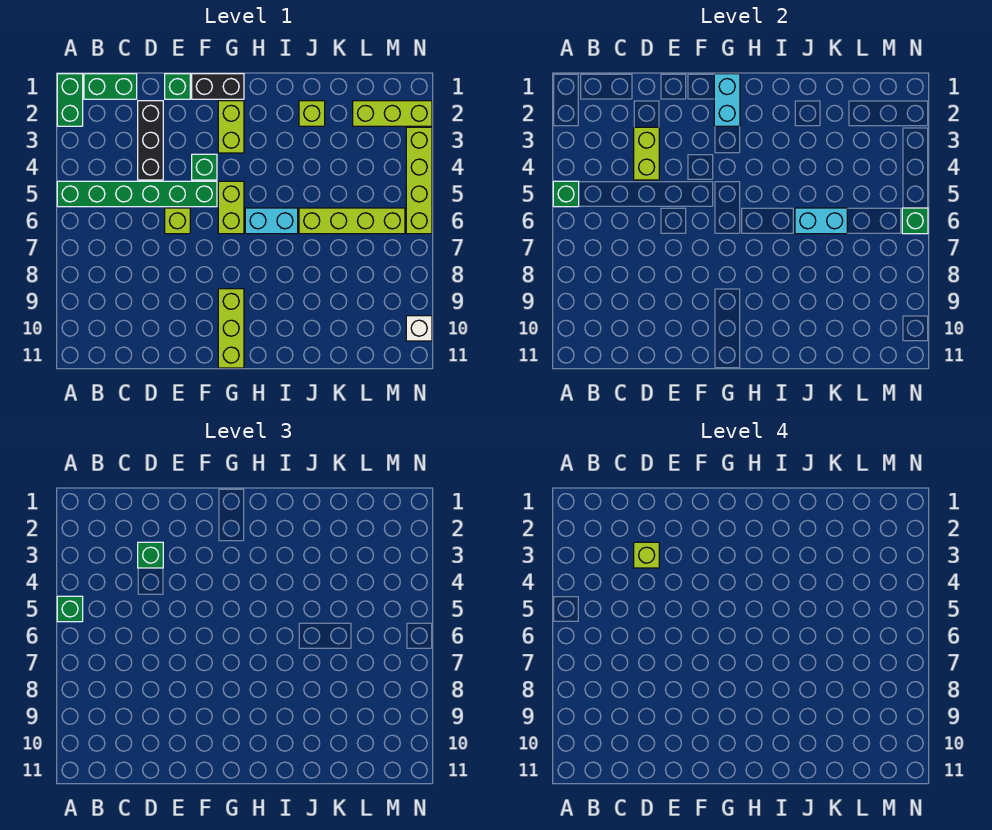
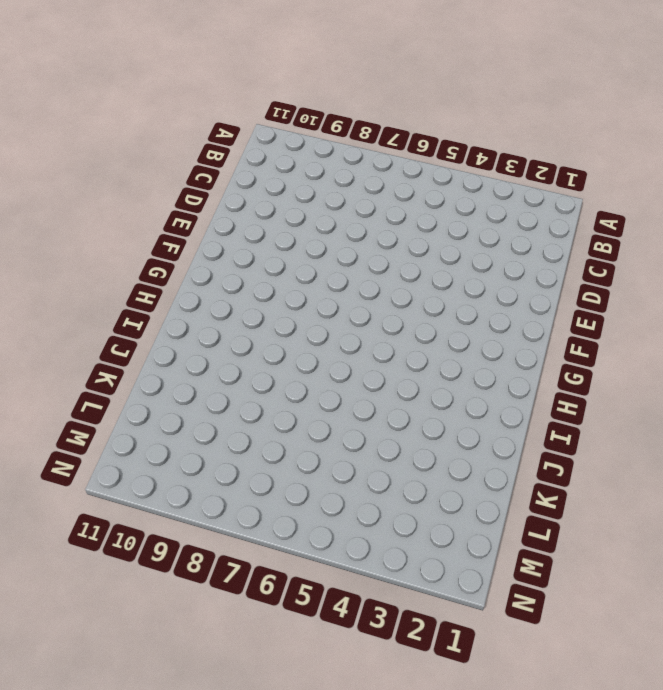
none -> green brick A1:A2 level 1
none -> green brick A5:F5 level 1
none -> green brick B1:C1 level 1

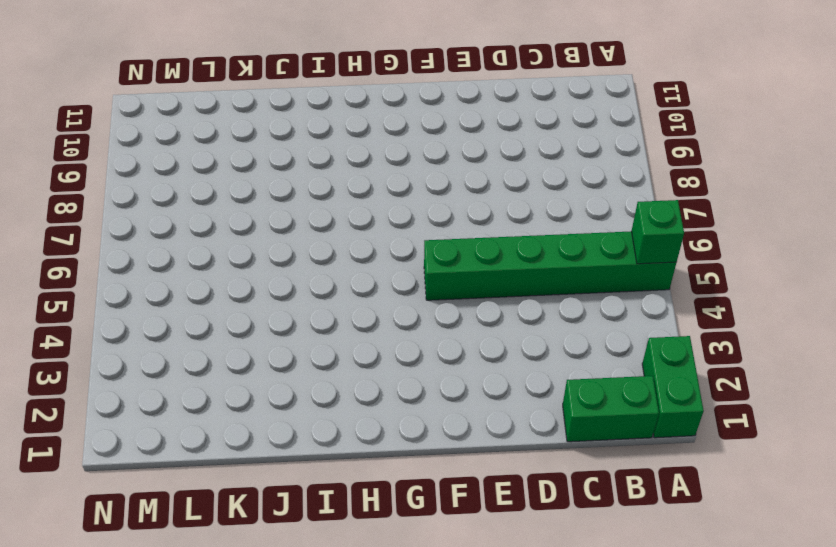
none -> black brick D2:D4 level 1
none -> green brick E1 level 1
none -> lime brick E6 level 1

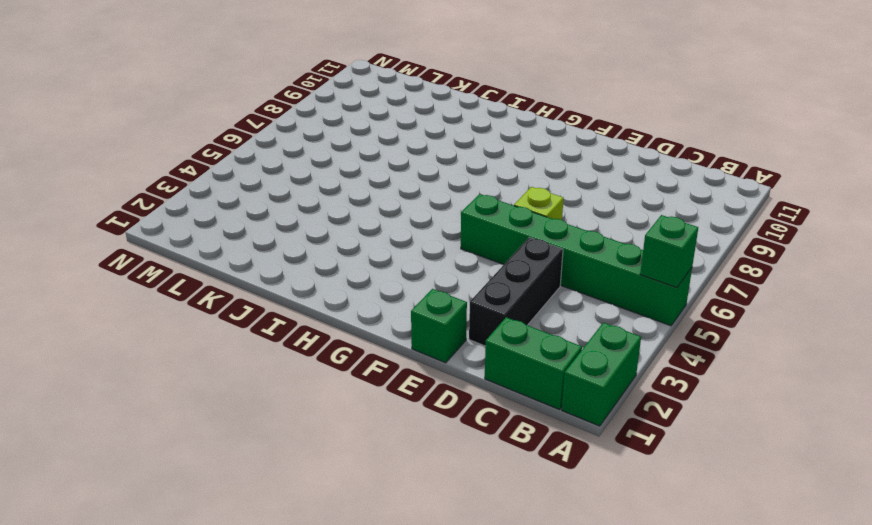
none -> black brick F1:G1 level 1
none -> green brick F4 level 1
none -> lime brick G2:G3 level 1

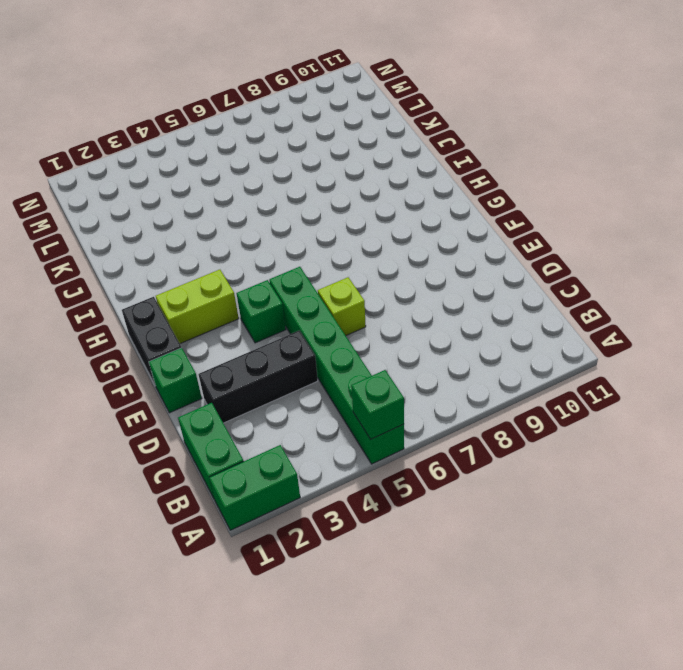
none -> lime brick G5:G6 level 1
none -> lime brick G9:G11 level 1
none -> cyan brick H6:I6 level 1

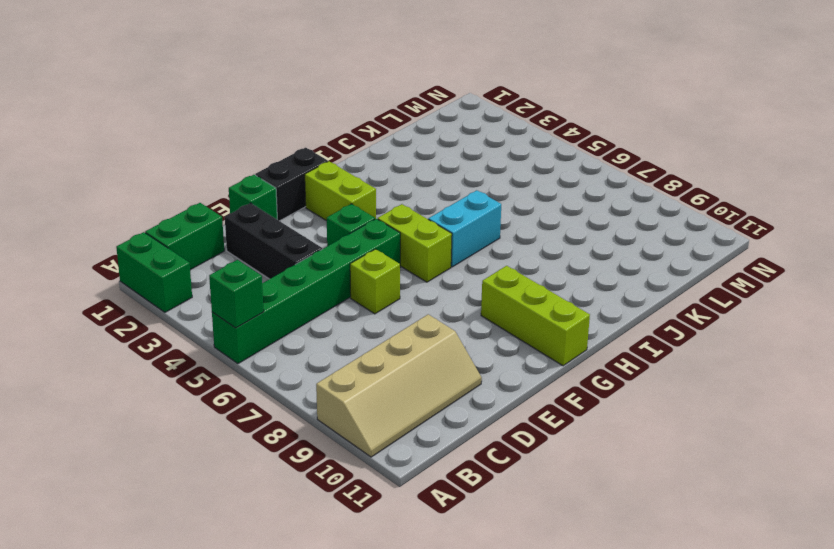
tan slope A9:D10 level 1 top 9 -> none
none -> lime brick J2 level 1
none -> lime brick J6:M6 level 1
none -> lime brick L2:N2 level 1

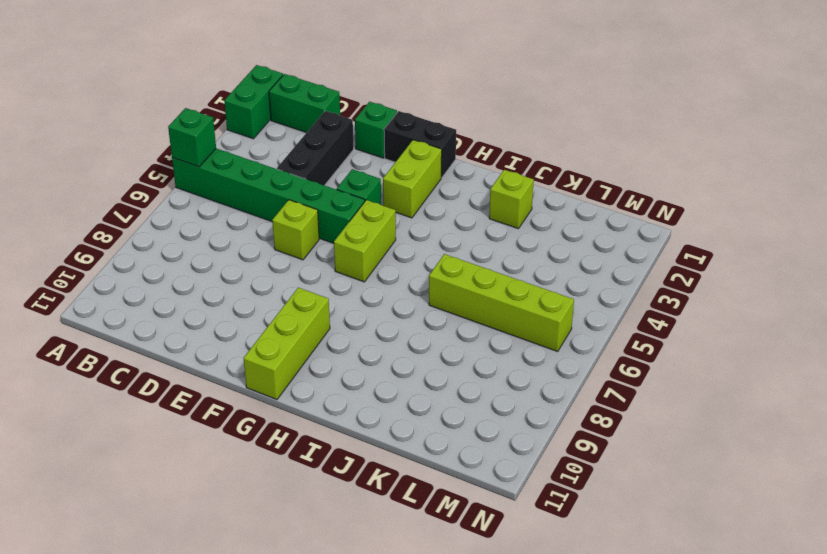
none -> cyan brick H6:I6 level 1
none -> lime brick L2:N2 level 1
none -> lime brick N3:N6 level 1

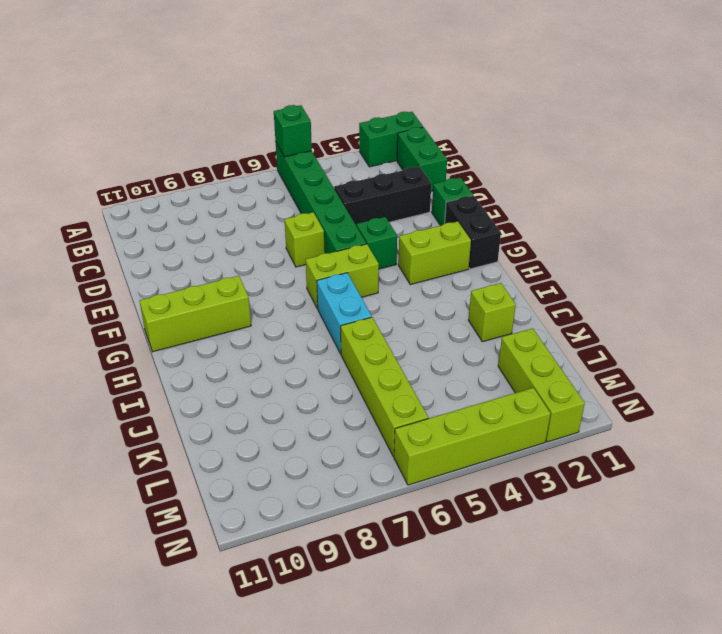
none -> white brick N10 level 1
none -> lime brick D3:D4 level 2
none -> cyan brick G1:G2 level 2

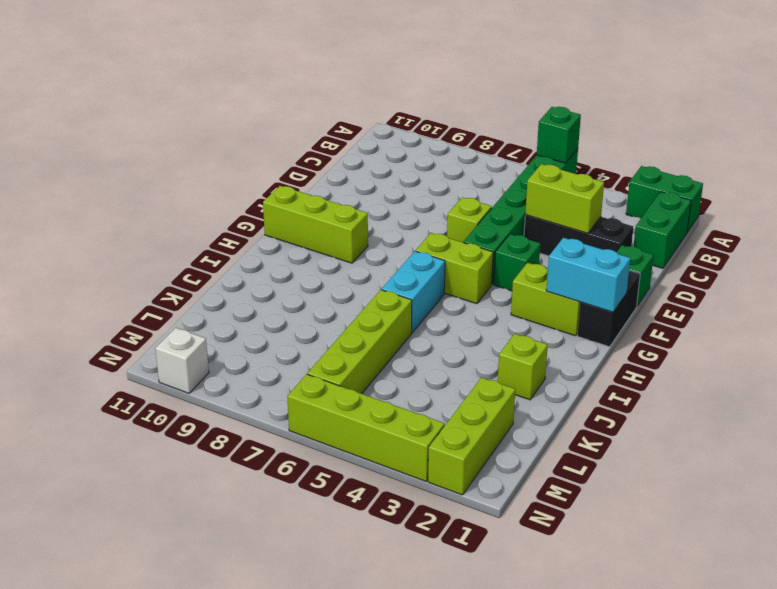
none -> cyan brick J6:K6 level 2
none -> green brick N6 level 2
none -> green brick A5 level 3

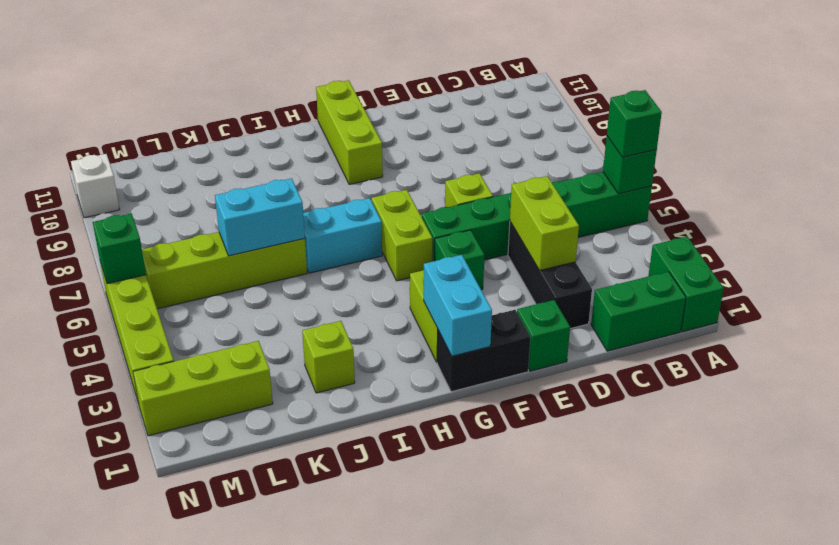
none -> green brick D3 level 3
none -> lime brick D3 level 4

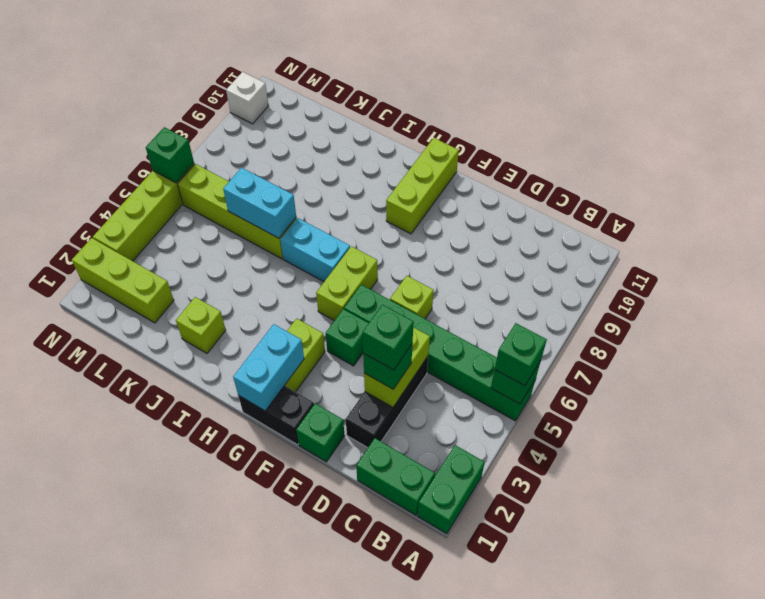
green brick D3 level 4 -> lime brick D3 level 4

